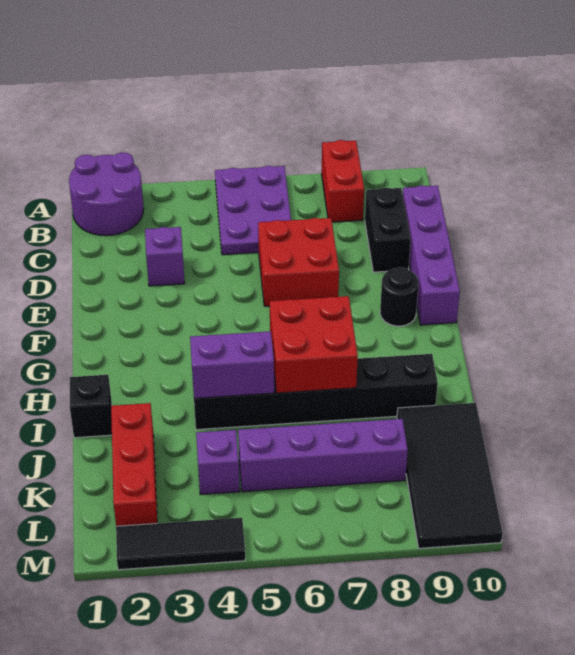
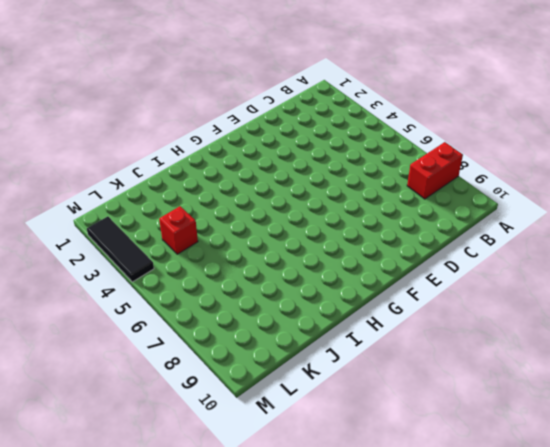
red brick K4 level 1 -> purple brick K4 level 1
none -> purple round brick A1:B2 level 1
none -> purple plate A5:C6 level 1
none -> black brick C9:D9 level 1

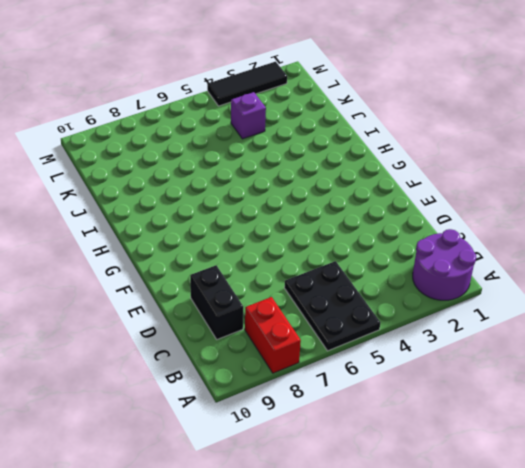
black plate A5:C6 level 1 -> purple plate A5:C6 level 1
none -> purple brick C10:F10 level 1
none -> purple brick D3 level 1
none -> red brick D6:E7 level 1

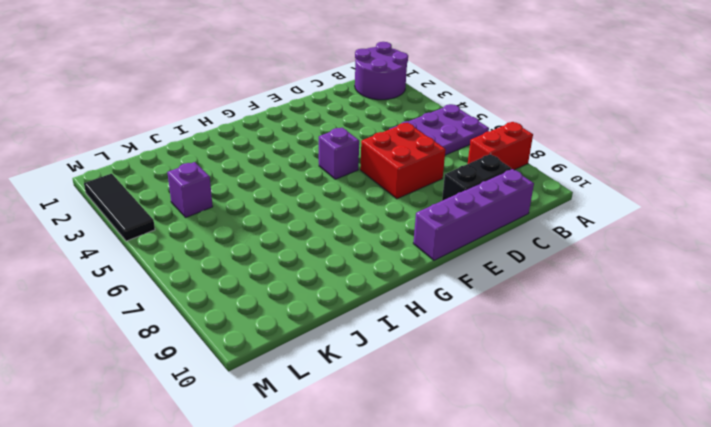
purple brick F5 level 1 -> purple brick D3 level 1
none -> black round brick F9 level 1
none -> black brick I1 level 1
none -> black brick I4:I9 level 1

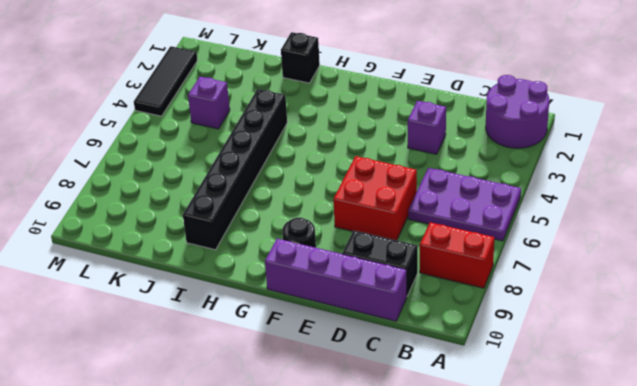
none -> red brick J2:L2 level 1
none -> black tile J9:M10 level 1
none -> purple brick K5:K8 level 1

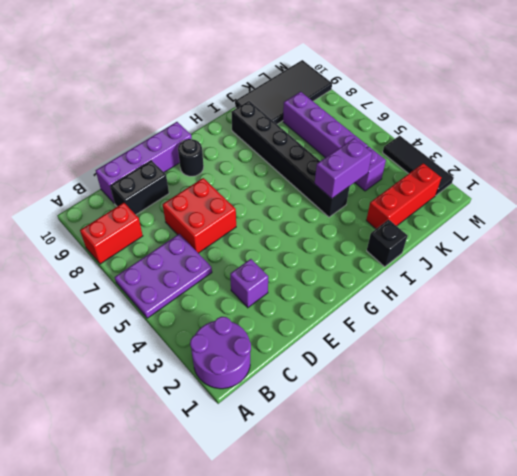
purple brick I4:J4 level 2 -> purple brick I4:I5 level 2
none -> red brick H6:I7 level 2

